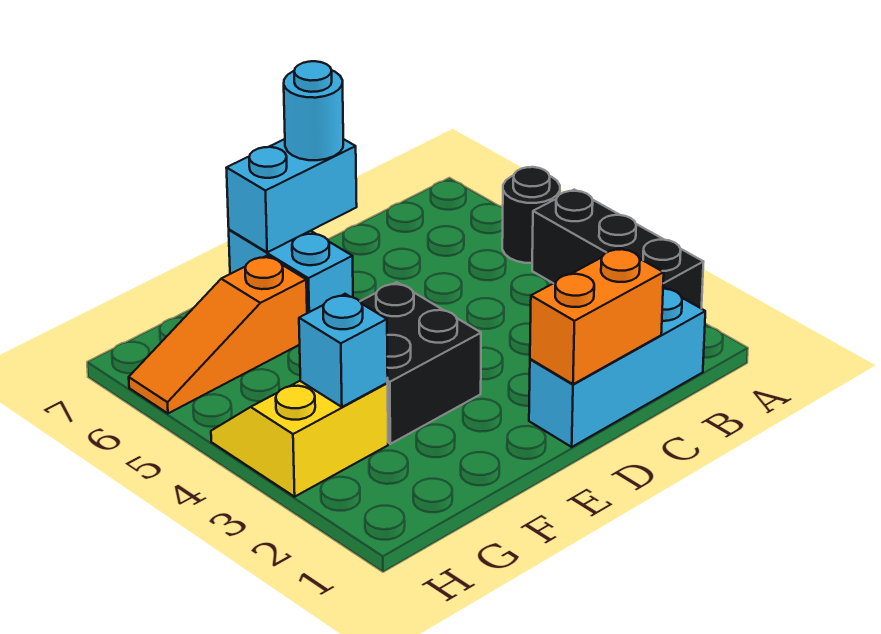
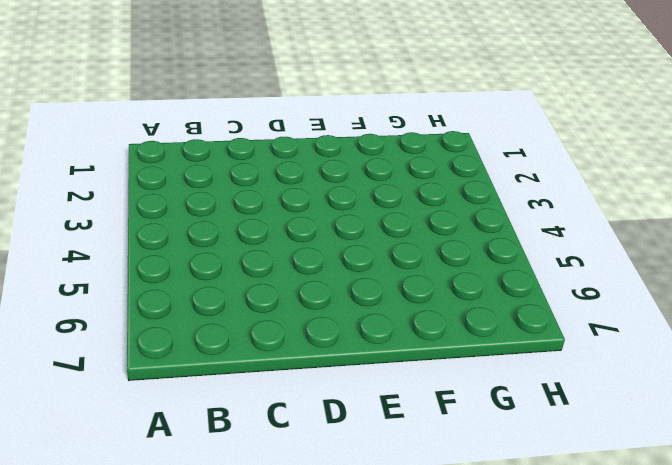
none -> black brick A2:A4 level 1
none -> black round brick A5 level 1

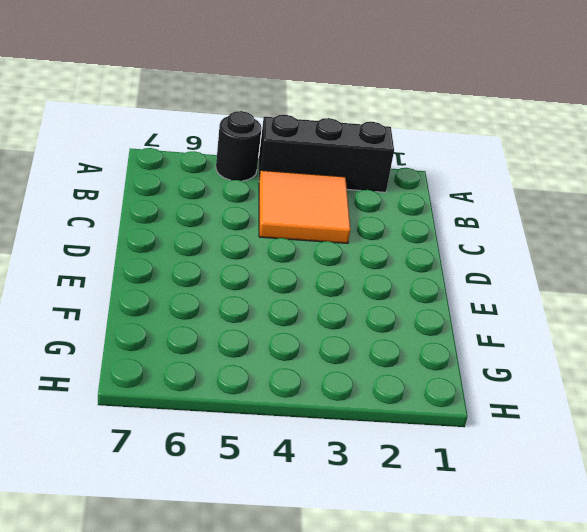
orange tile B3:C4 level 1 -> none
none -> cyan brick B1:D1 level 1
none -> black brick E3:F4 level 1

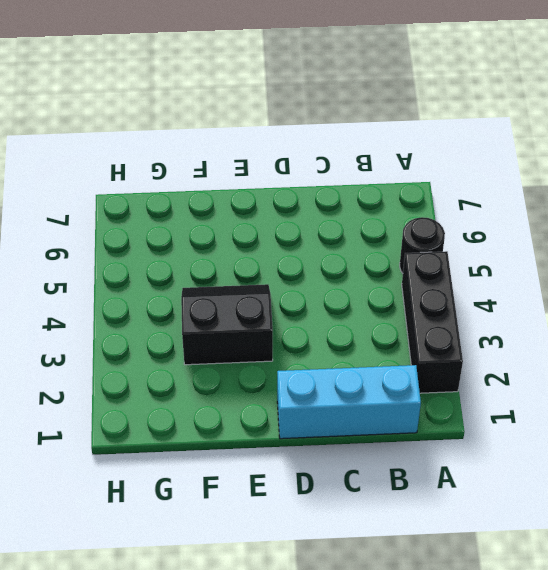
black slope E3:F4 level 1 top 3 -> black brick E3:F4 level 1
none -> cyan brick E6:E7 level 1
none -> orange slope F6:H6 level 1 top F

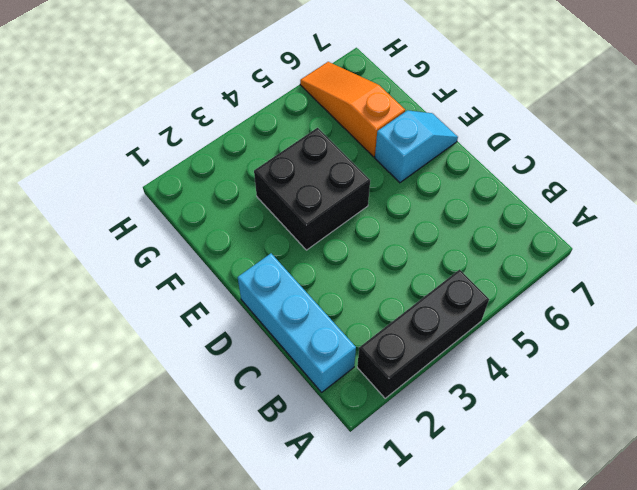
cyan slope E6:E7 level 1 top 6 -> cyan brick E6:E7 level 1
none -> black round brick A5 level 1
none -> yellow slope G3:H4 level 1 top 3

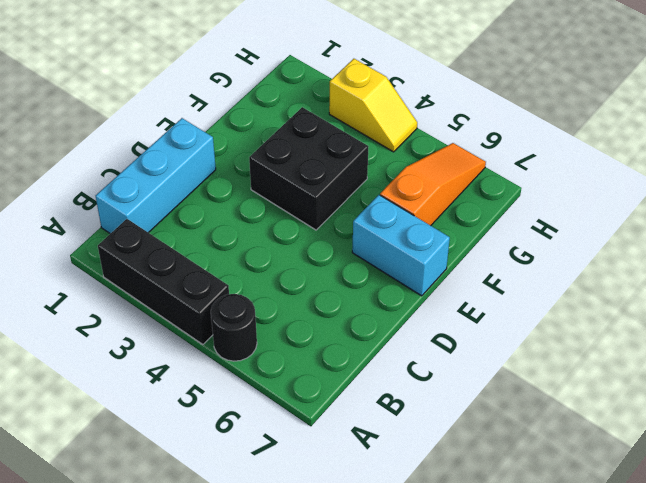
yellow slope H3:H4 level 1 top 3 -> yellow slope G3:H4 level 1 top 3
none -> orange brick C1:D1 level 2
none -> cyan brick D7:E7 level 2

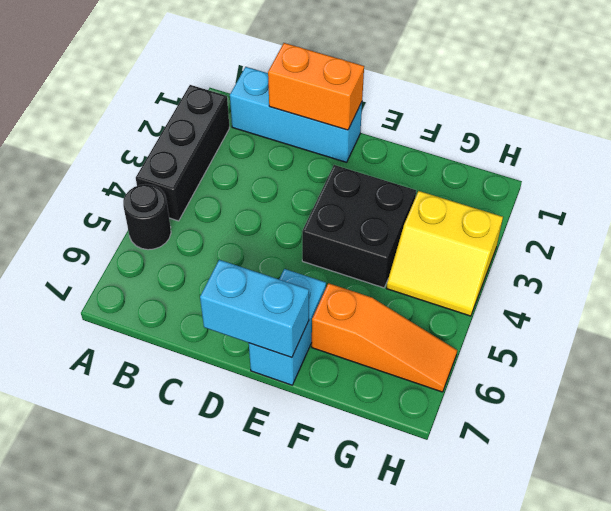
none -> cyan brick G3 level 2
none -> cyan round brick D7 level 3

